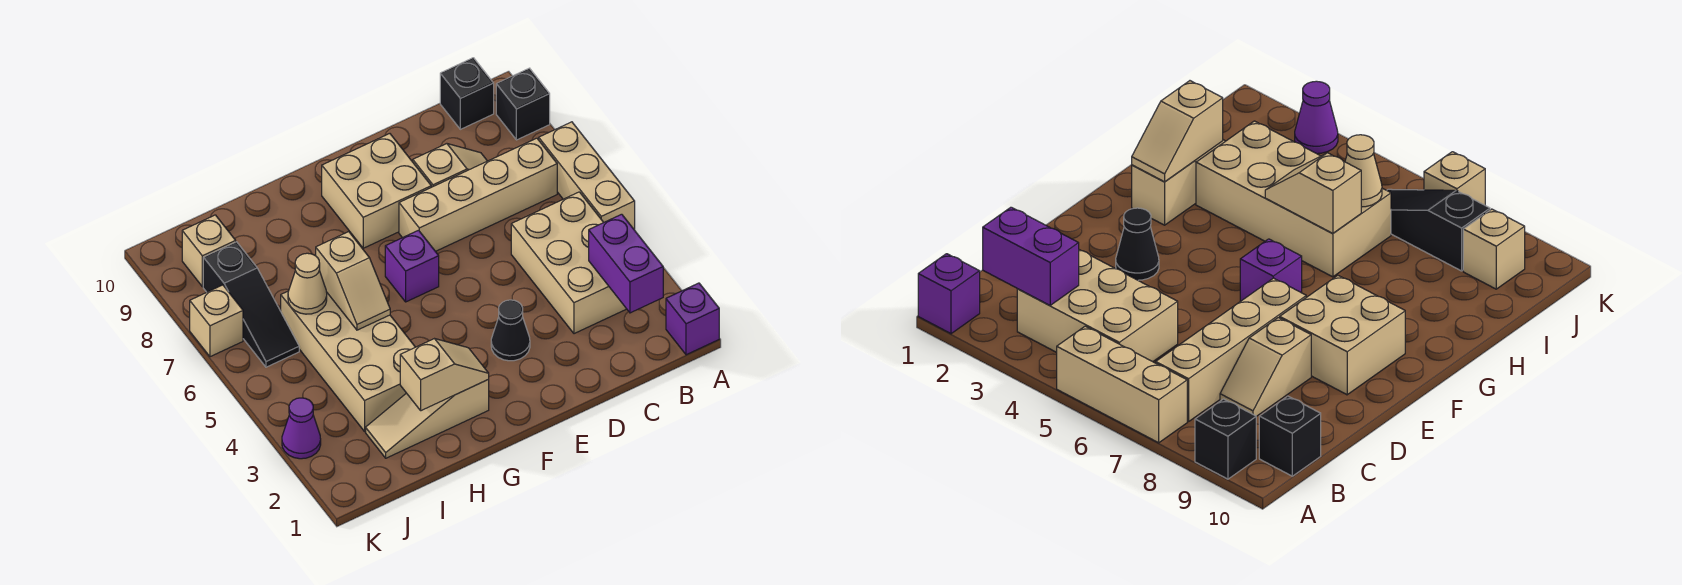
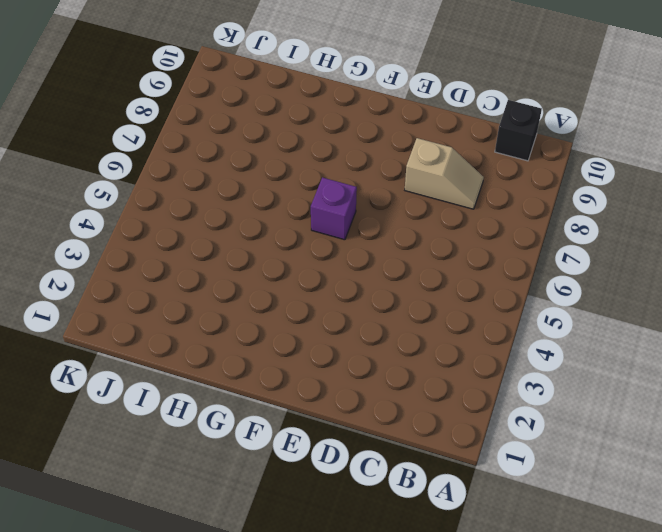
none -> purple brick A1 level 1
none -> tan brick A5:A7 level 1
none -> black brick A9 level 1

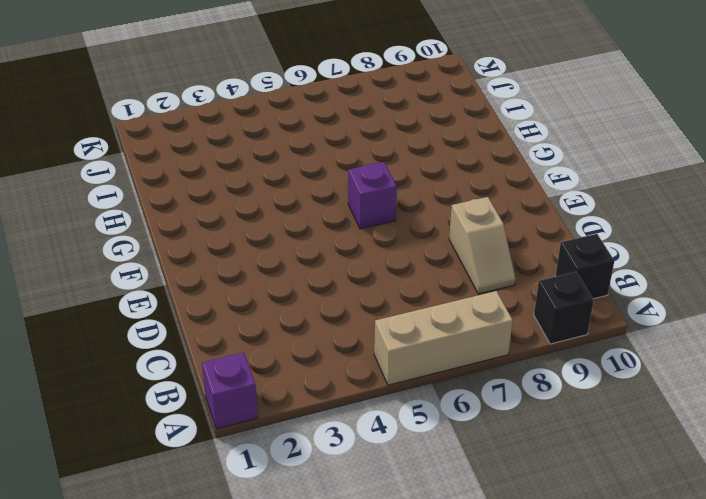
none -> tan brick B3:C5 level 1
none -> tan brick B7:E7 level 1
none -> black cone E3 level 1

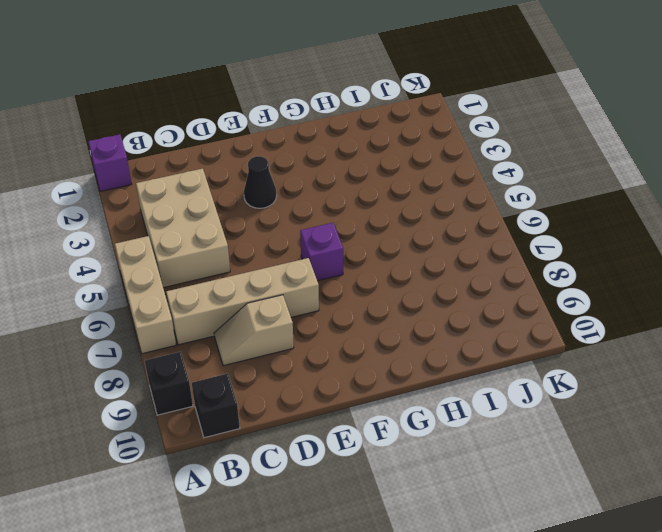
none -> tan brick E8:F9 level 1
none -> tan slope G2:I2 level 1 top G
none -> tan brick H3:I6 level 1

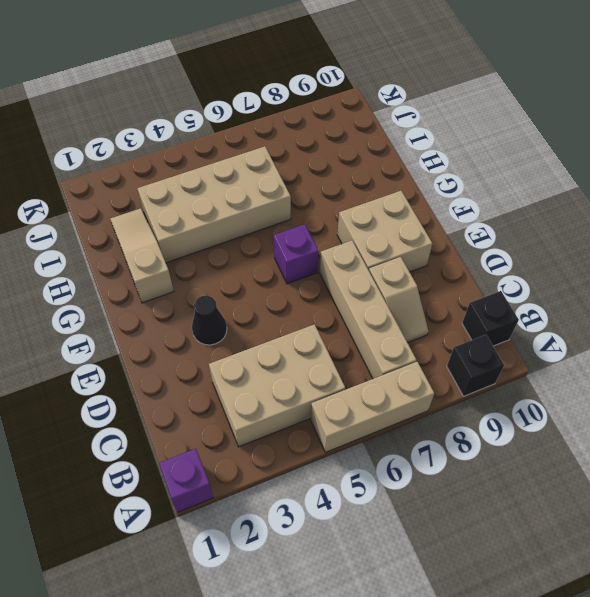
none -> black slope J6:J8 level 1 top 8
none -> tan brick J9 level 1
none -> purple cone K3 level 1

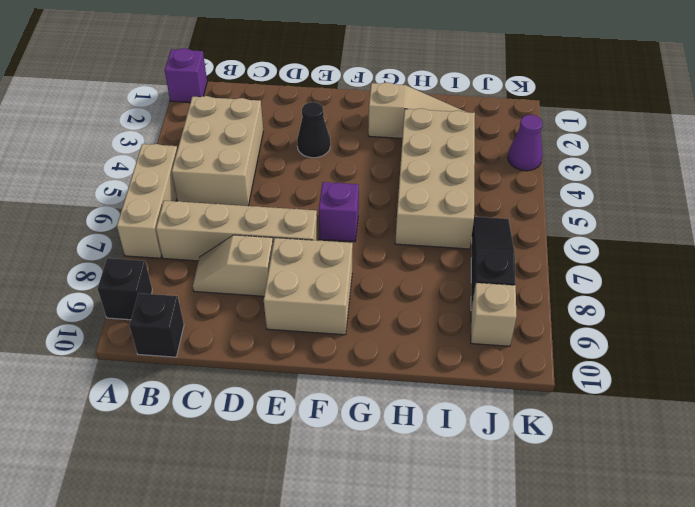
none -> tan brick K7 level 1
none -> purple brick B2:B3 level 2
none -> tan slope G2:H2 level 2 top H

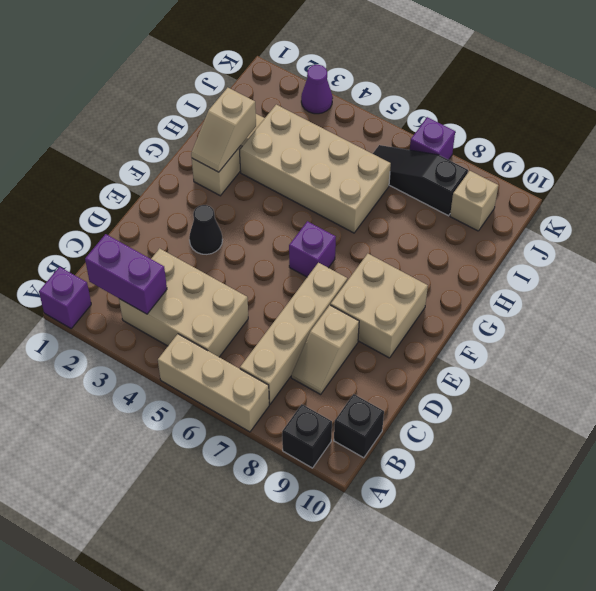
purple brick K7 level 1 -> tan brick K7 level 1
none -> tan slope H5:H6 level 2 top 6
none -> tan cone I6 level 2

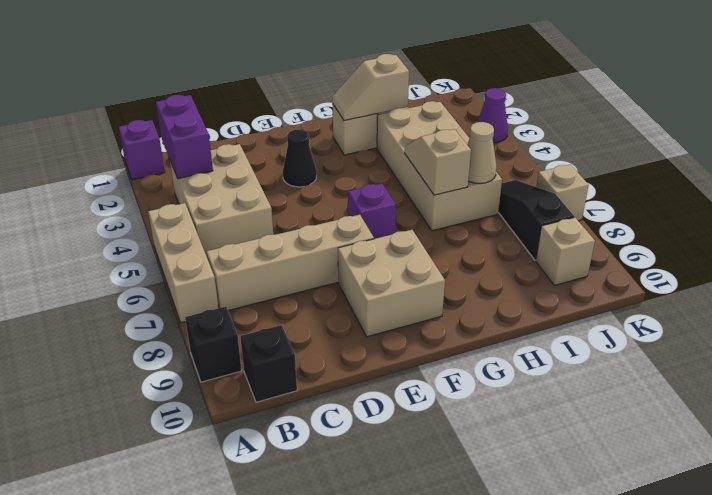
none -> tan slope C8:D8 level 1 top D

